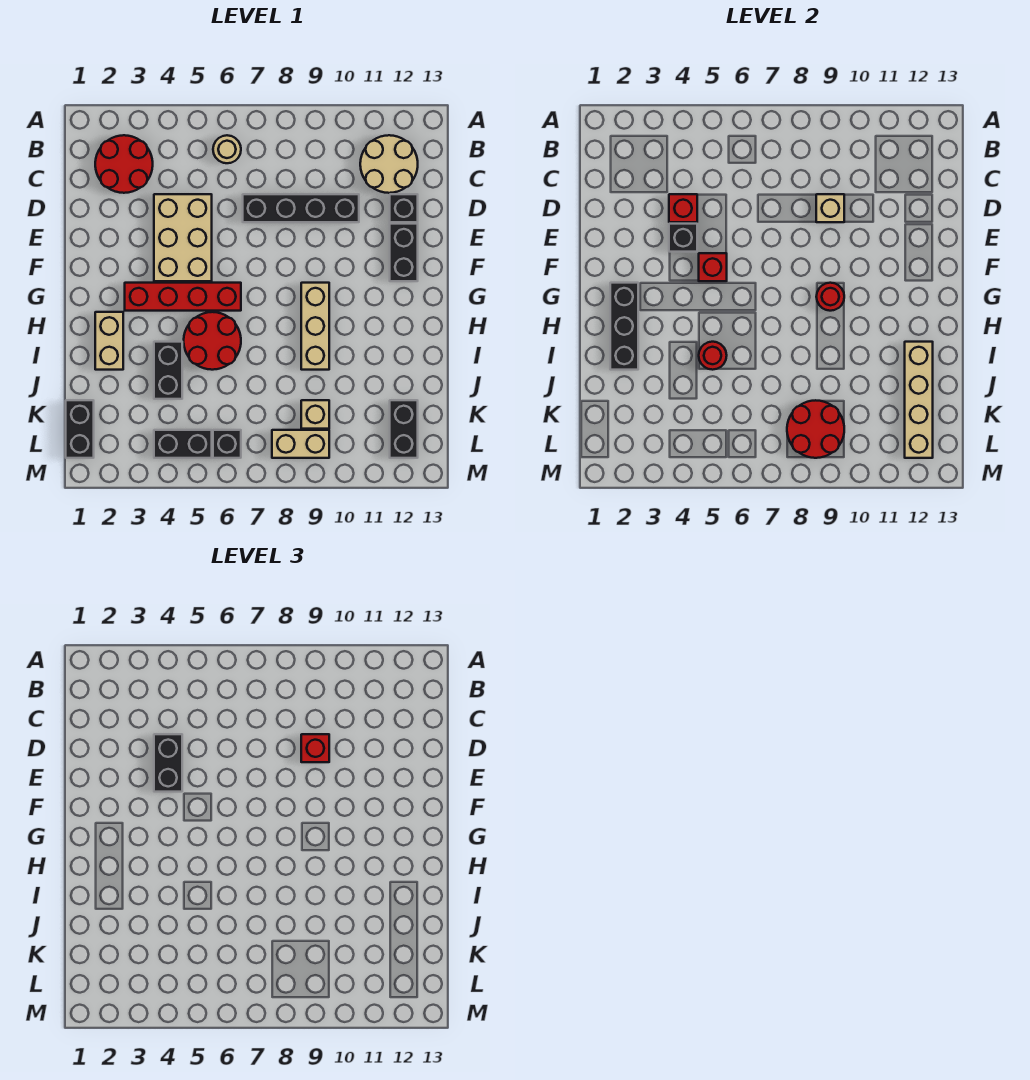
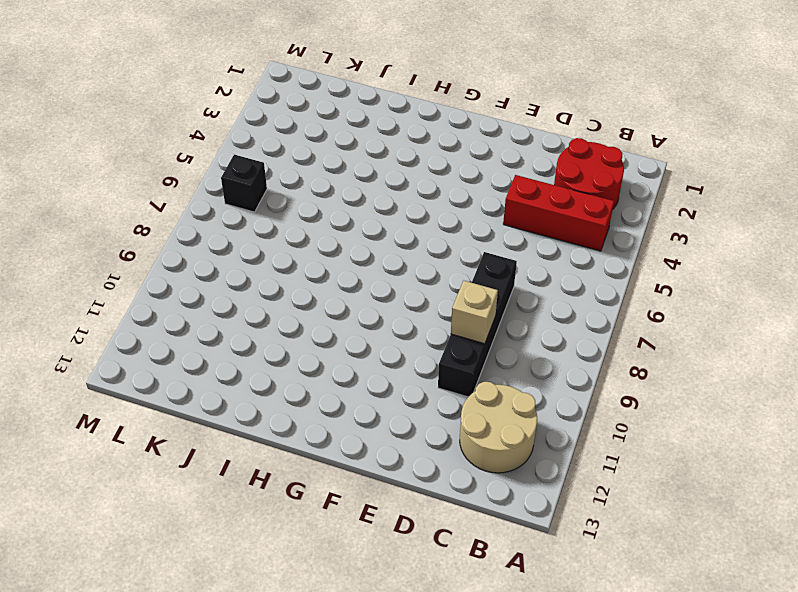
red brick B4:D4 level 1 -> tan brick D4:F5 level 1
none -> tan round brick B6 level 1
none -> black brick D12 level 1
none -> black brick E12:F12 level 1

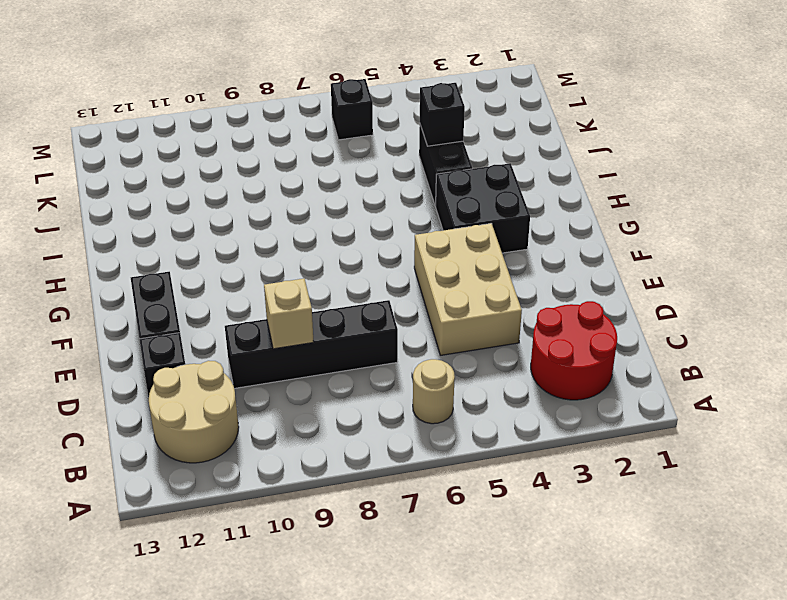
black brick G3:H4 level 1 -> red brick G3:G6 level 1
black brick J4 level 2 -> black brick E4 level 2
none -> tan brick G9:I9 level 1
none -> tan brick H2:I2 level 1
none -> red round brick H5:I6 level 1

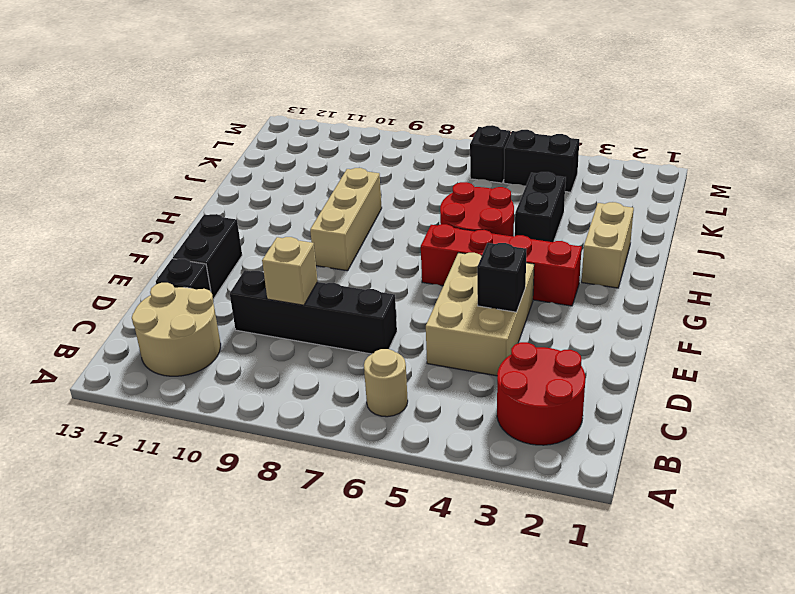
none -> black brick K1:L1 level 1
none -> tan brick K9 level 1
none -> black brick K12:L12 level 1

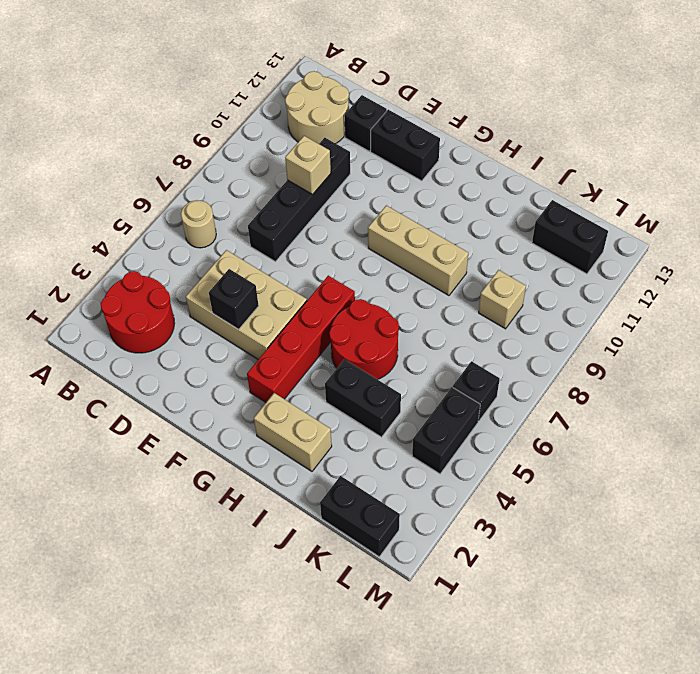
none -> tan brick L8:L9 level 1
none -> red brick D4 level 2
none -> red brick F5 level 2

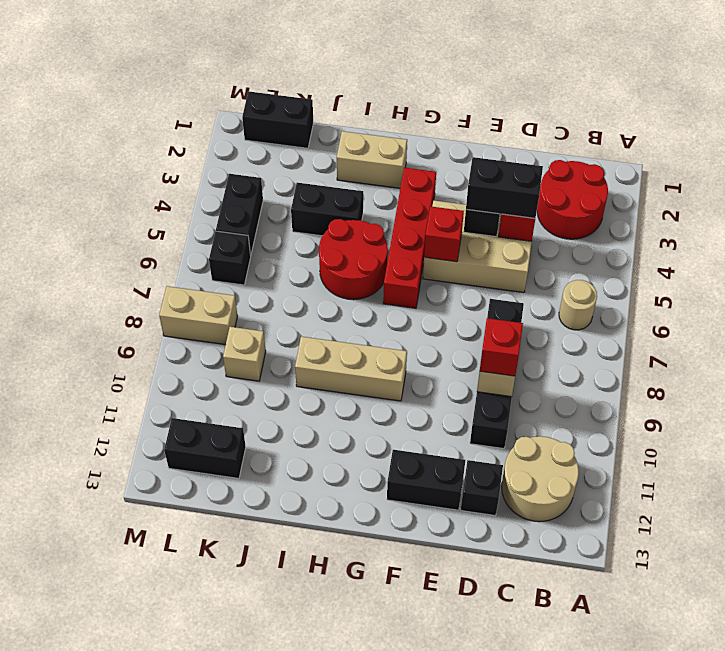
tan brick L8:M8 level 1 -> tan brick L8:L9 level 1
none -> black brick G2:I2 level 2
none -> red round brick G9 level 2
none -> red round brick I5 level 2

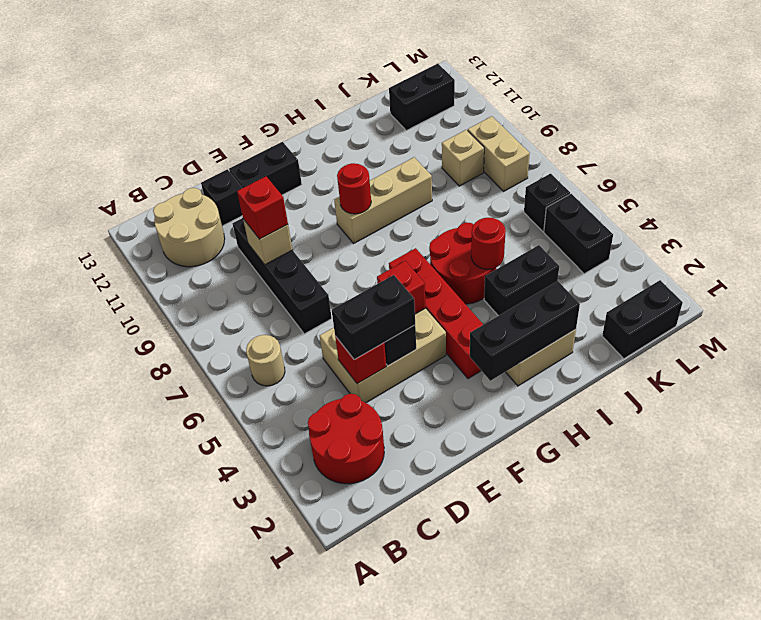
none -> tan brick I12:L12 level 2
none -> red round brick K8:L9 level 2

